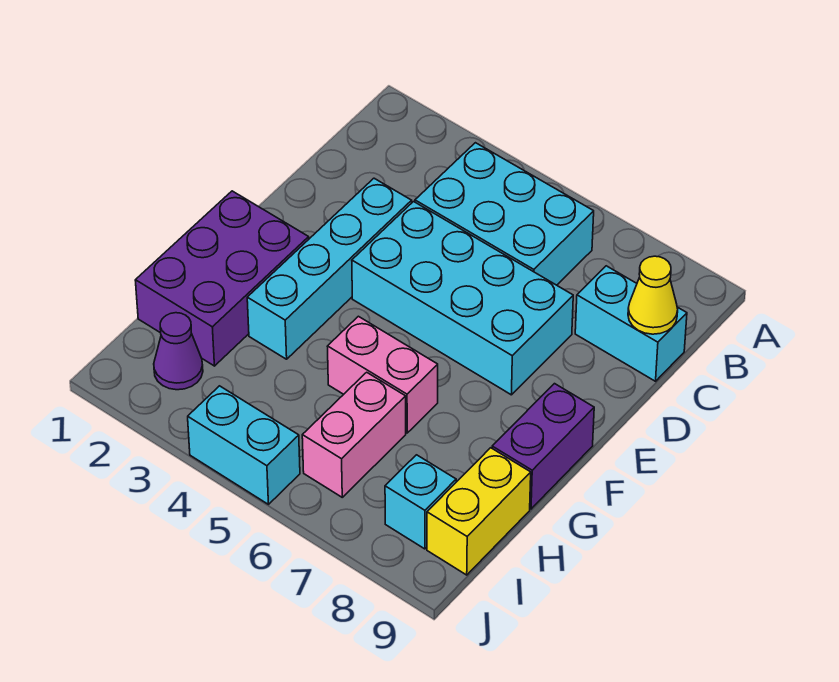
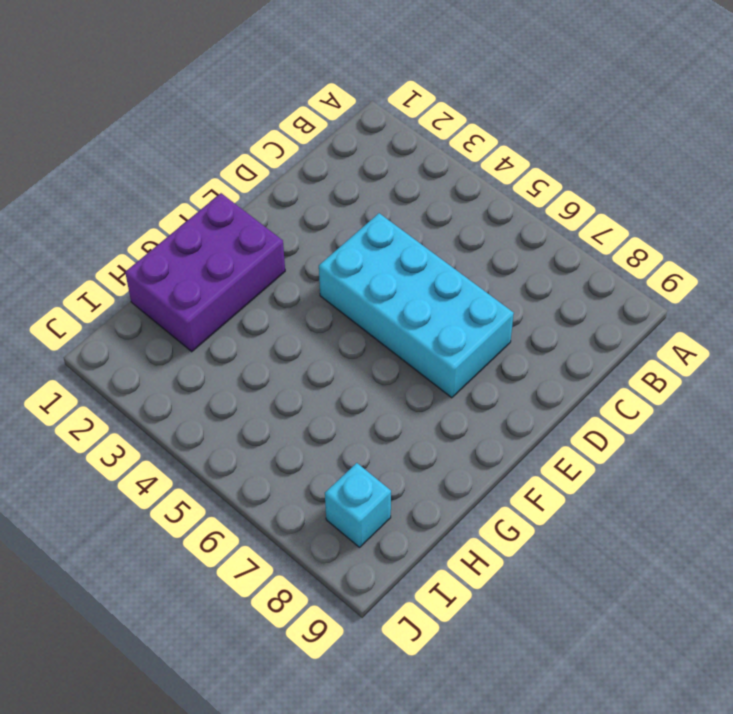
none -> cyan brick B4:C6 level 1
none -> cyan brick C8:C9 level 1
none -> cyan brick D3:G3 level 1

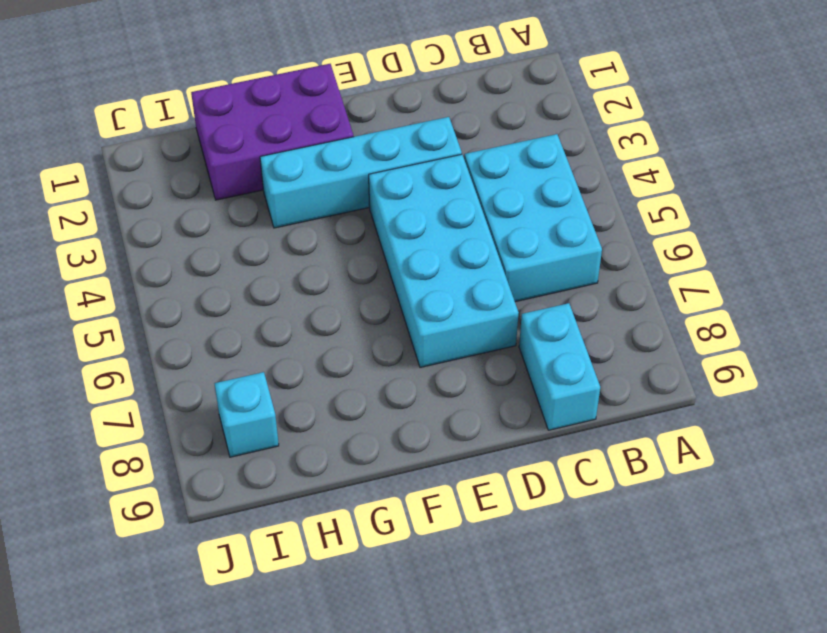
none -> purple brick F9:G9 level 1
none -> pink brick G5:G6 level 1
none -> pink brick H6:I6 level 1

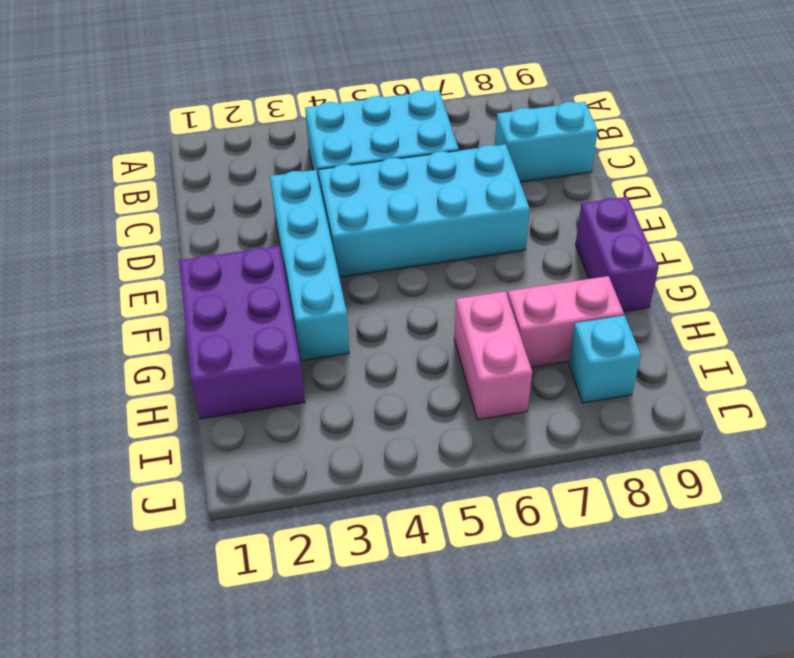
pink brick H7:H8 level 1 -> pink brick G5:G6 level 1
none -> yellow brick H9:I9 level 1
none -> purple cone I2 level 1
none -> cyan brick J4:J5 level 1

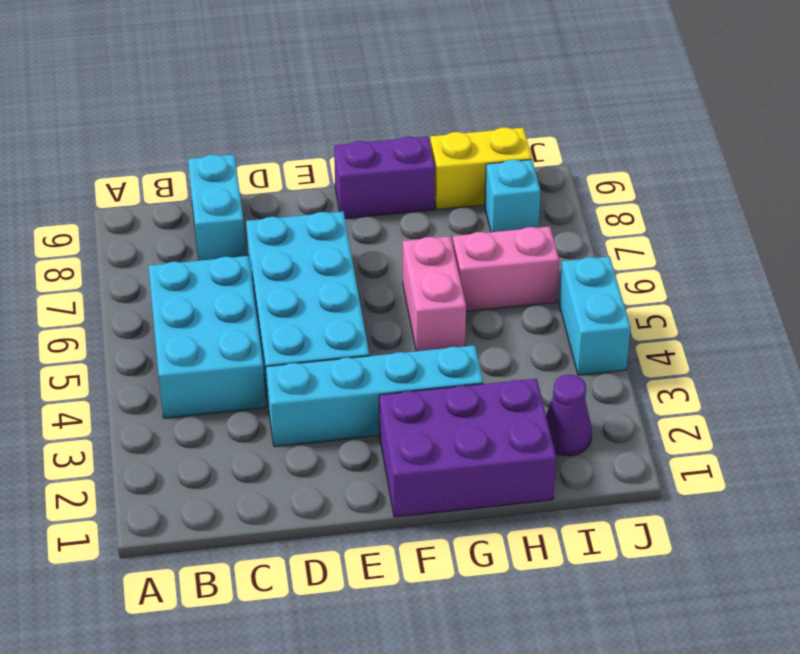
none -> yellow cone C9 level 2

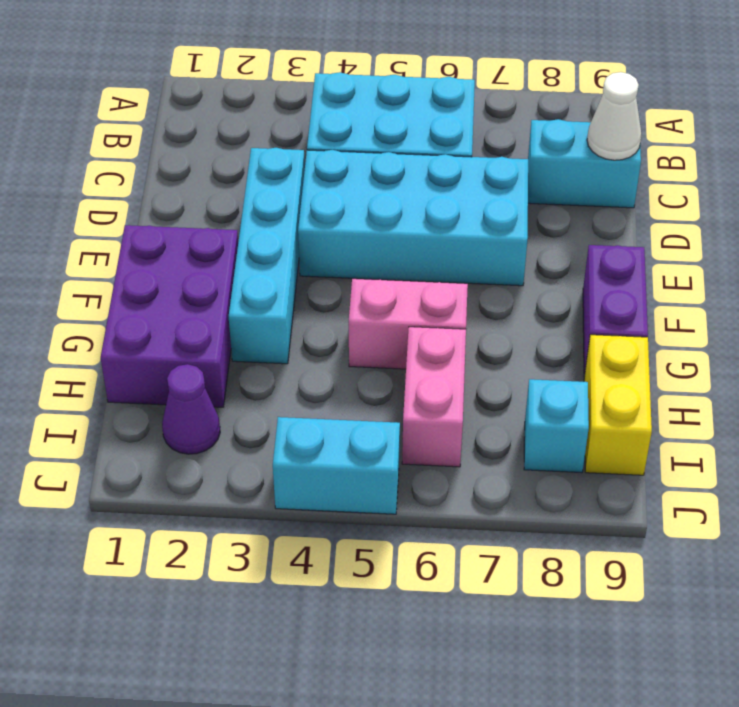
white cone C9 level 2 -> yellow cone C9 level 2

